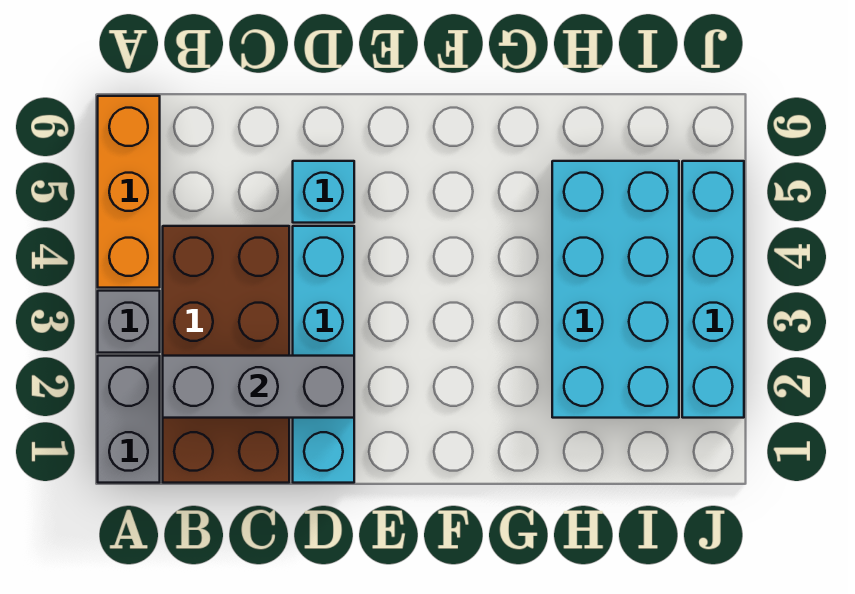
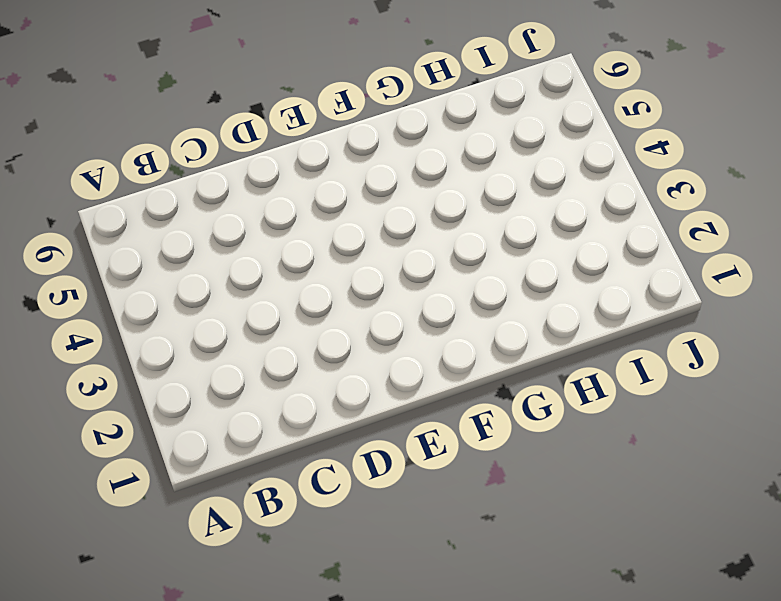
none -> grey brick A1:A2 level 1
none -> grey brick A3 level 1

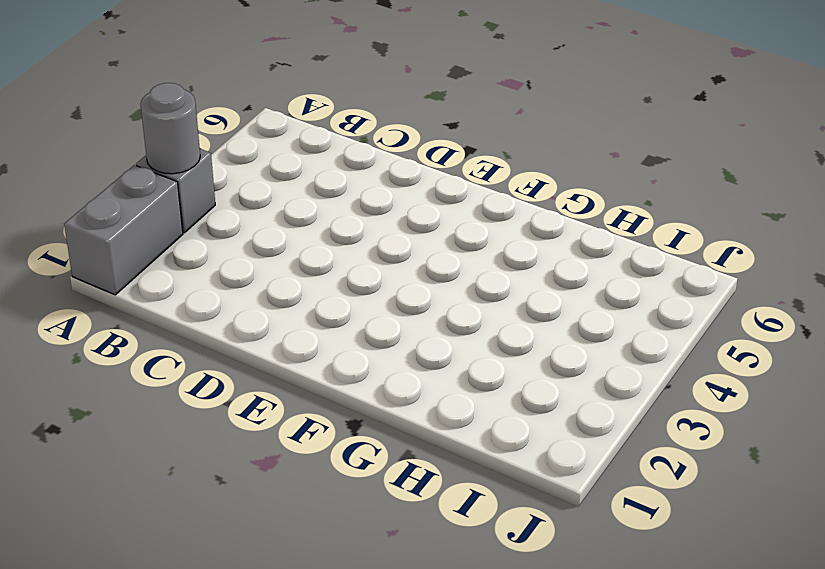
grey round brick A3 level 2 -> none
none -> orange brick A4:A6 level 1
none -> brown brick B1:C4 level 1

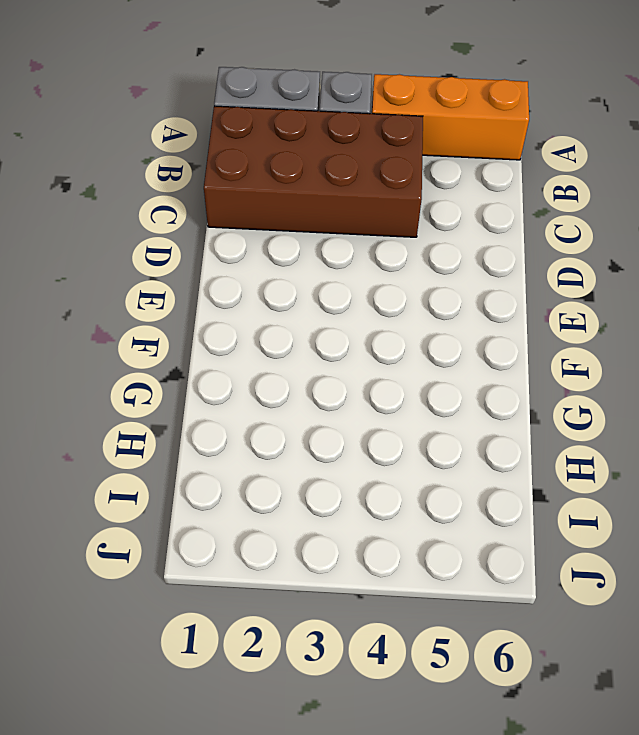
none -> cyan brick D1:D4 level 1
none -> cyan brick D5 level 1

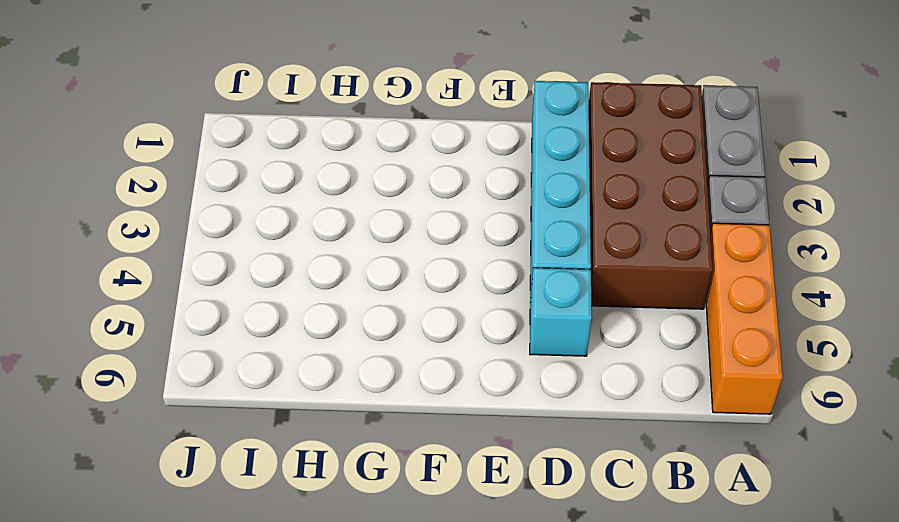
none -> cyan brick H2:I5 level 1
none -> cyan brick J2:J5 level 1

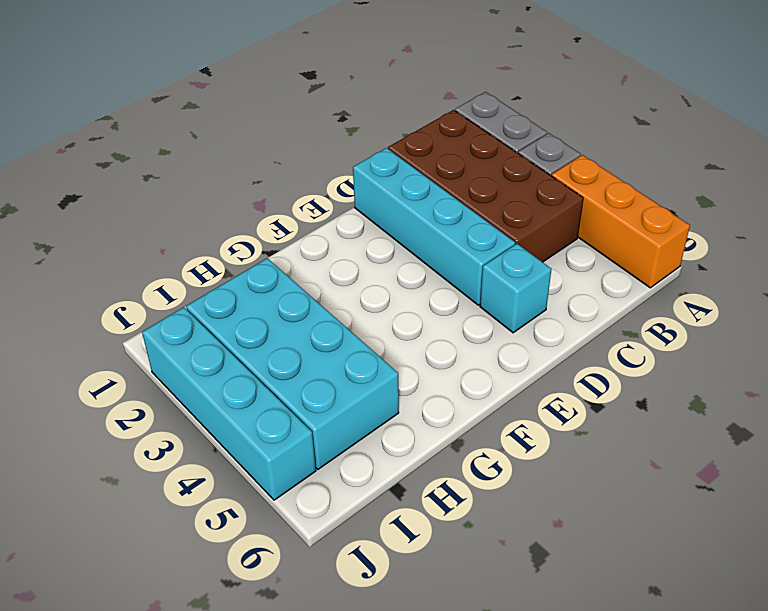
none -> grey brick B2:D2 level 2

